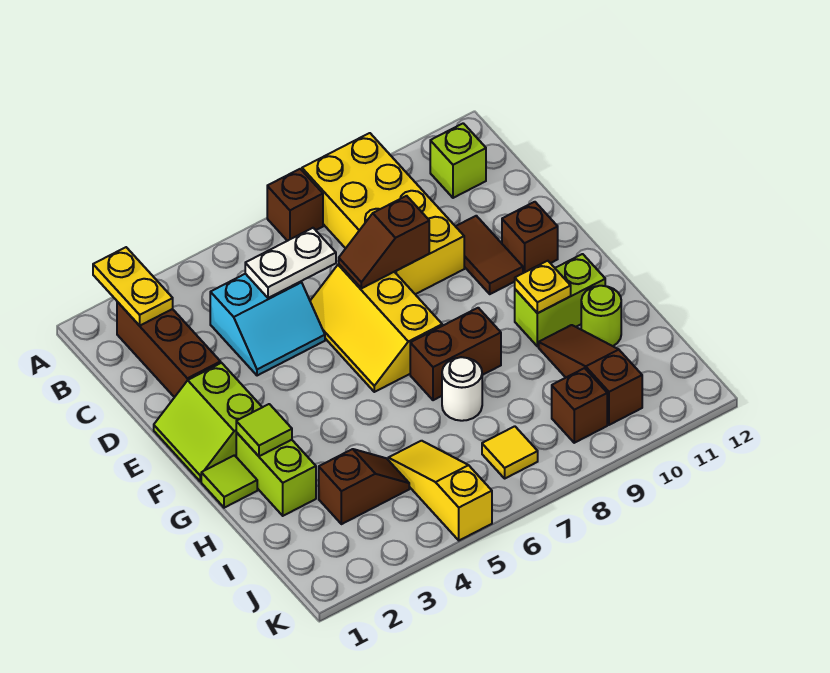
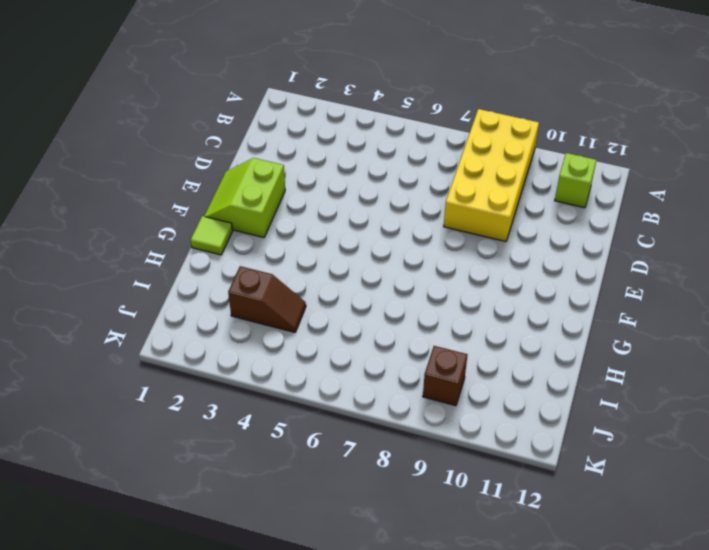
none -> brown brick A7 level 1
none -> brown brick B2:D2 level 1
none -> cyan slope C4:D5 level 1 top C

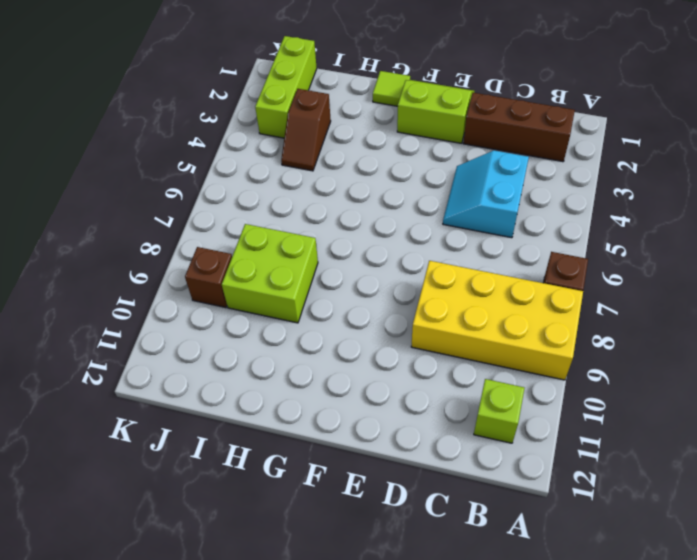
lime brick H8:I9 level 1 -> none
lime brick J1:J3 level 1 -> none
none -> yellow slope D6:F7 level 1 top 7
none -> brown tile D10:E10 level 1
none -> brown brick E11 level 1

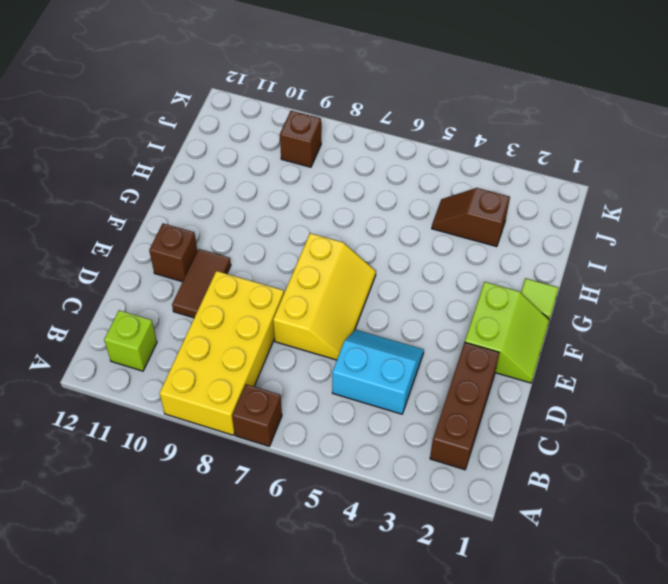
none -> lime brick G2:H2 level 1
none -> brown brick G7:G8 level 1
none -> lime brick G10:G11 level 1

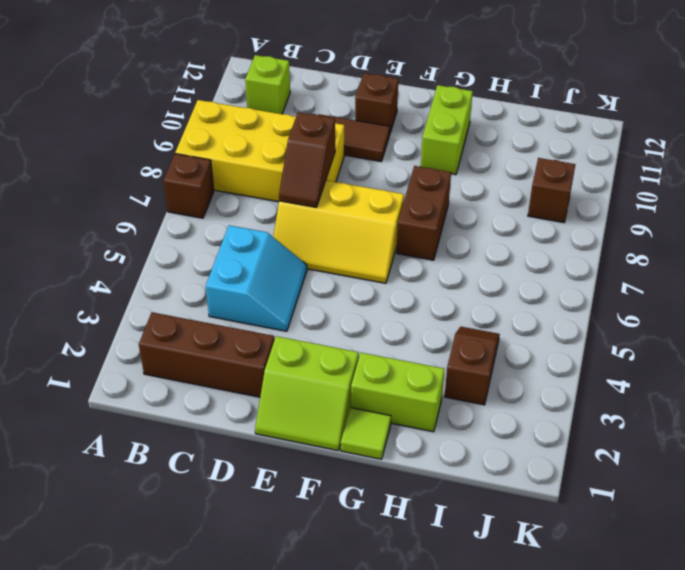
none -> white round brick H7 level 1
none -> brown slope H10:J10 level 1 top J
none -> lime round brick H11 level 1

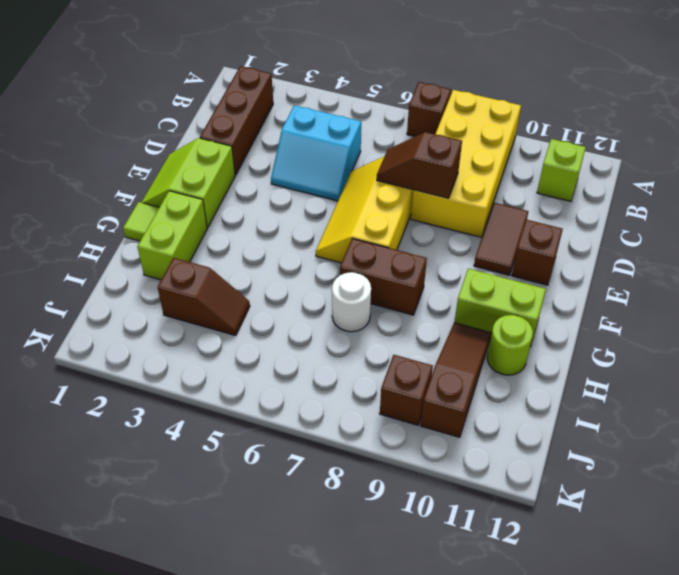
none -> yellow slope I5:K5 level 1 top K
none -> yellow tile J7 level 1
none -> yellow plate A2:B2 level 2

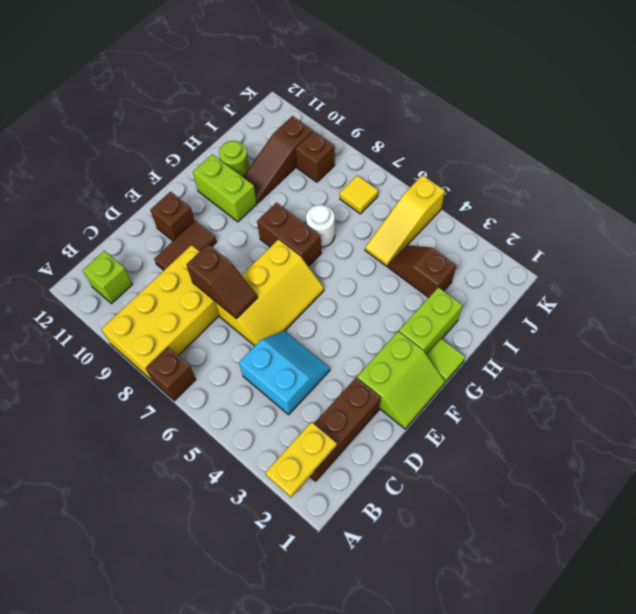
none -> white plate C5:C6 level 2
none -> lime tile G2 level 2
none -> yellow plate G10 level 2

